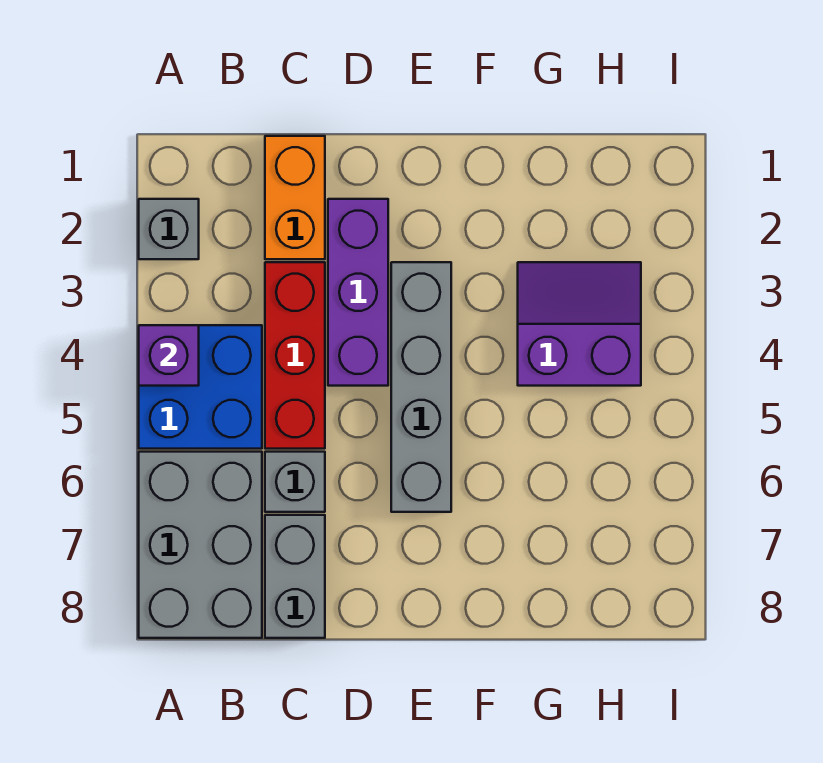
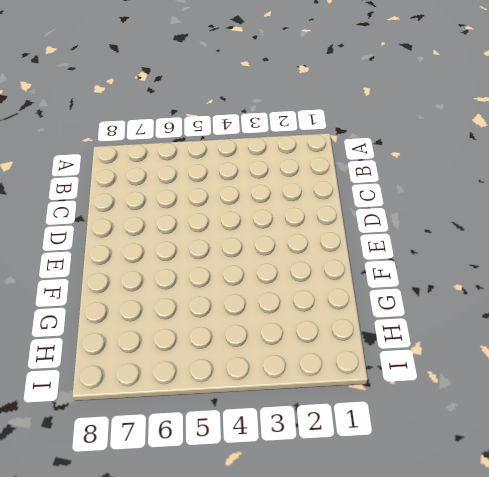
none -> grey brick A2 level 1
none -> blue brick A4:B5 level 1

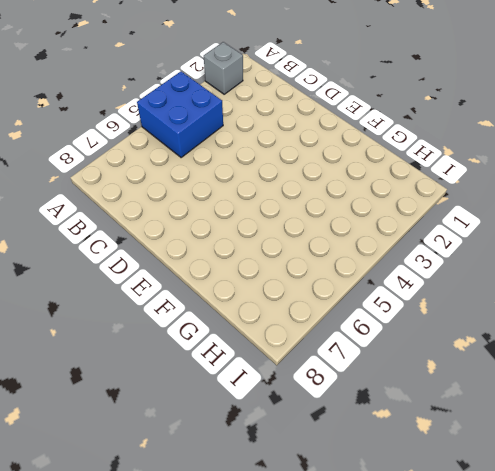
none -> grey brick A6:B8 level 1
none -> orange brick C1:C2 level 1

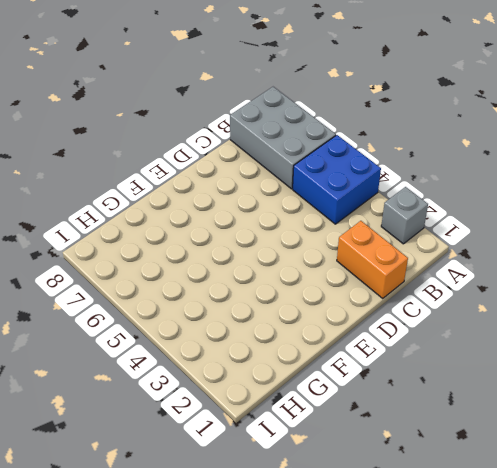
none -> red brick C3:C5 level 1
none -> grey brick C6 level 1

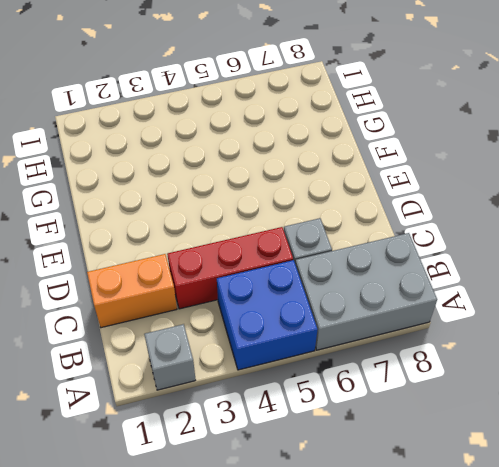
none -> grey brick C7:C8 level 1
none -> purple brick D2:D4 level 1

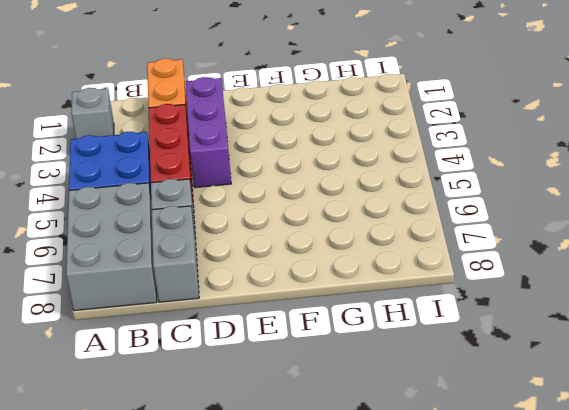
none -> grey brick E3:E6 level 1
none -> purple slope G3:H4 level 1 top 4

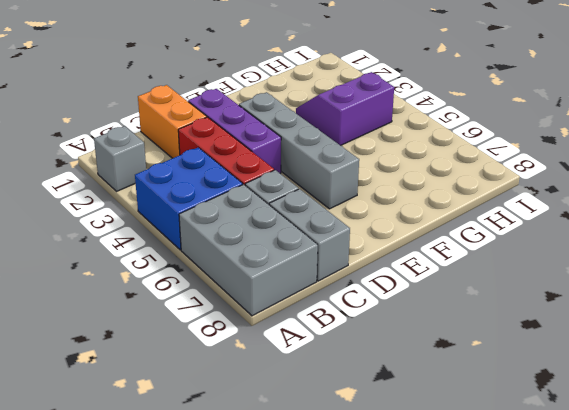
none -> purple brick A4 level 2

